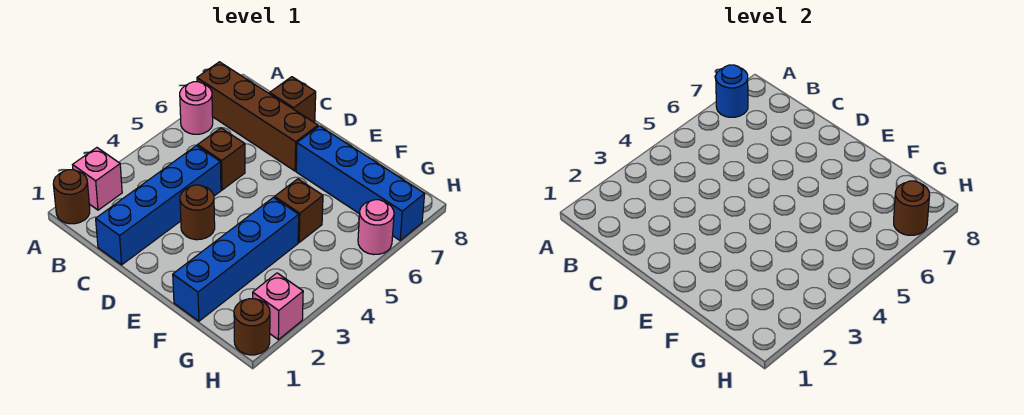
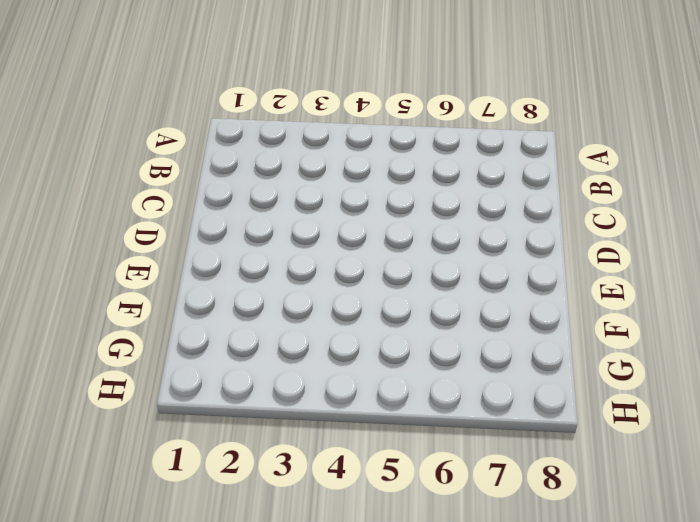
none -> brown round brick A1 level 1
none -> pink brick A2 level 1
none -> pink round brick A6 level 1

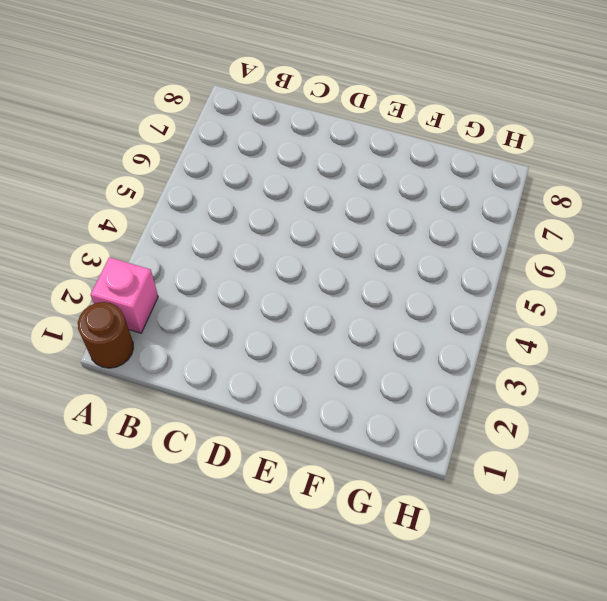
none -> pink round brick A6 level 1
none -> brown brick A7:D7 level 1
none -> blue brick C1:C4 level 1

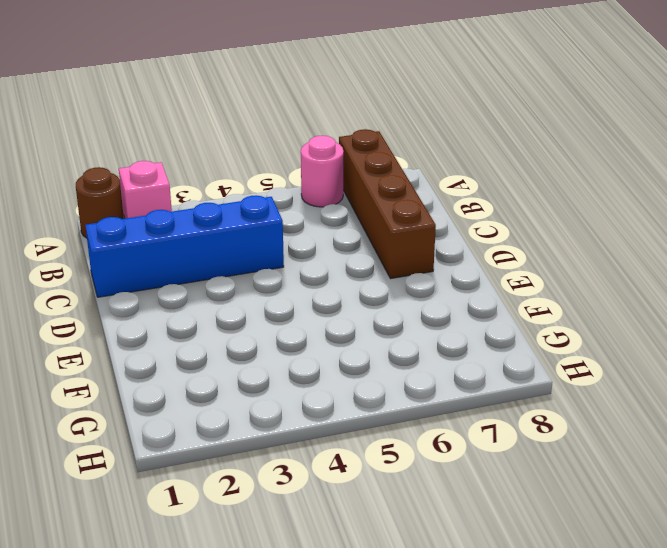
none -> brown brick C5 level 1
none -> brown brick C8 level 1
none -> brown round brick D3 level 1

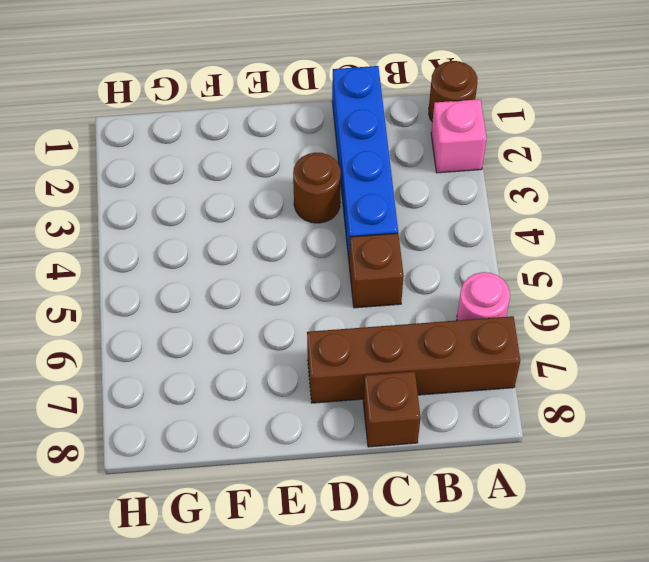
none -> blue brick E7:H7 level 1
none -> blue brick F1:F4 level 1
none -> brown brick F5 level 1

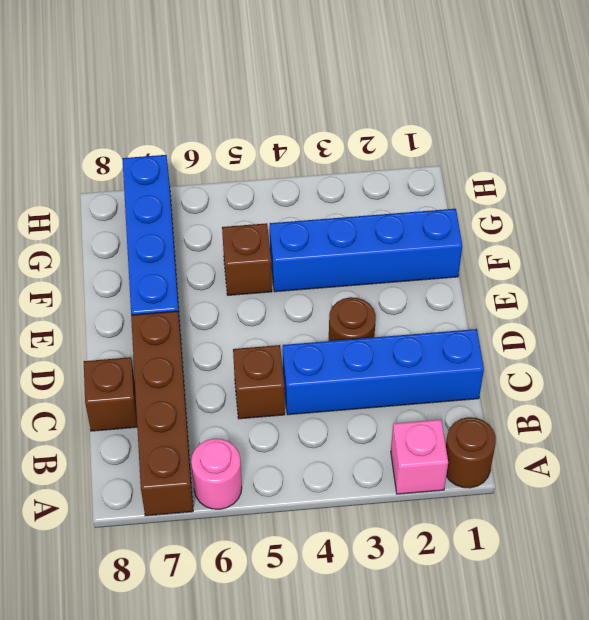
none -> brown round brick H1 level 1
none -> pink brick H2 level 1
none -> pink round brick H6 level 1

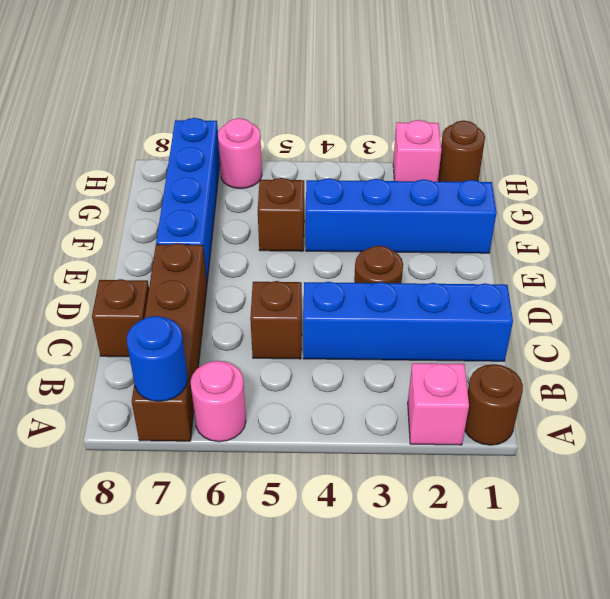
none -> brown round brick H7 level 2

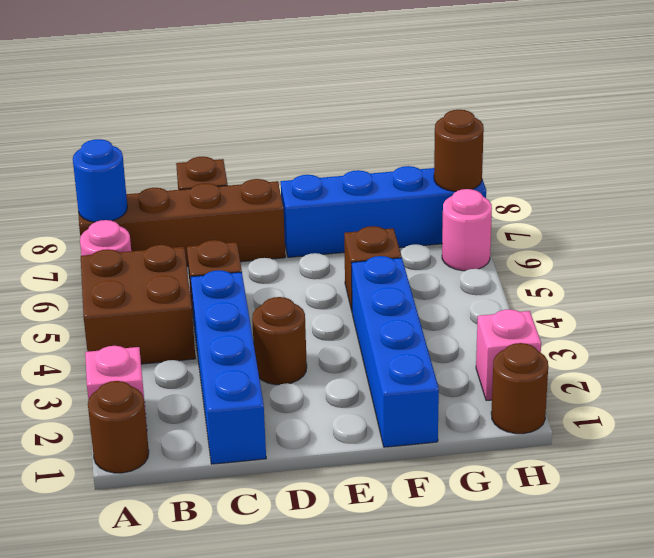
brown brick A4:B5 level 1 -> none

